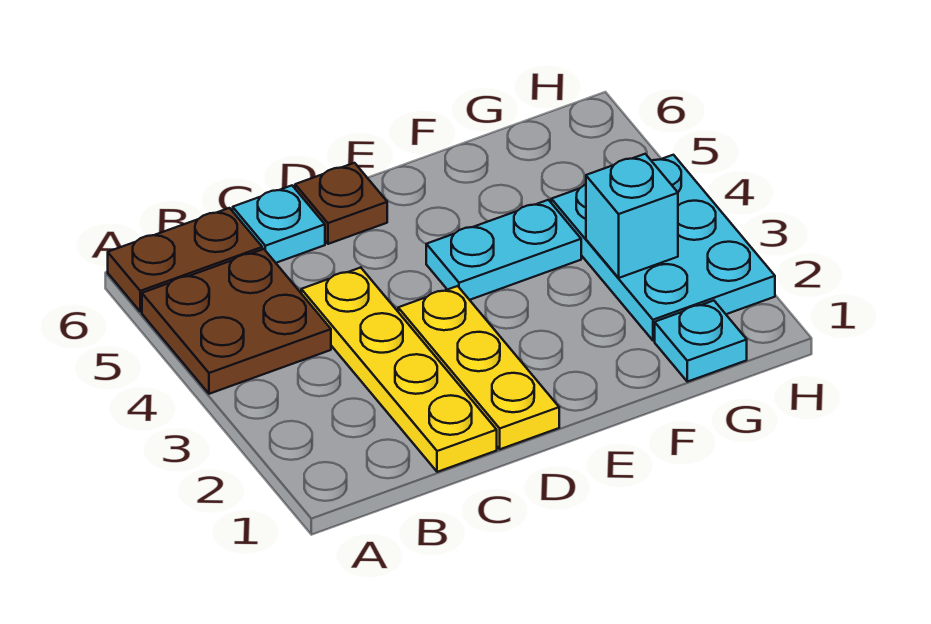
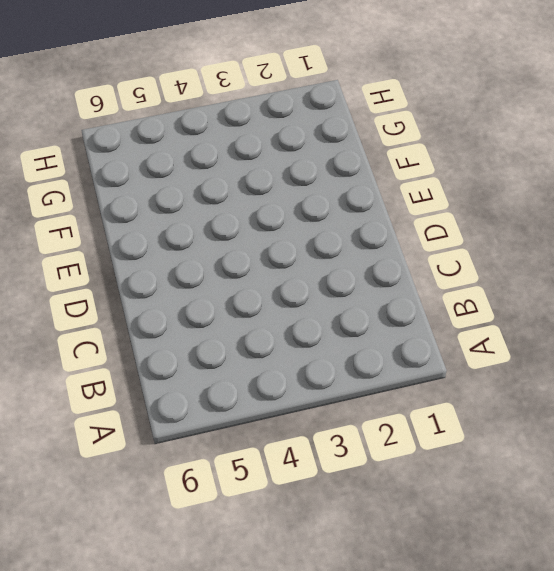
none -> brown plate A4:B5 level 1
none -> brown plate A6:B6 level 1

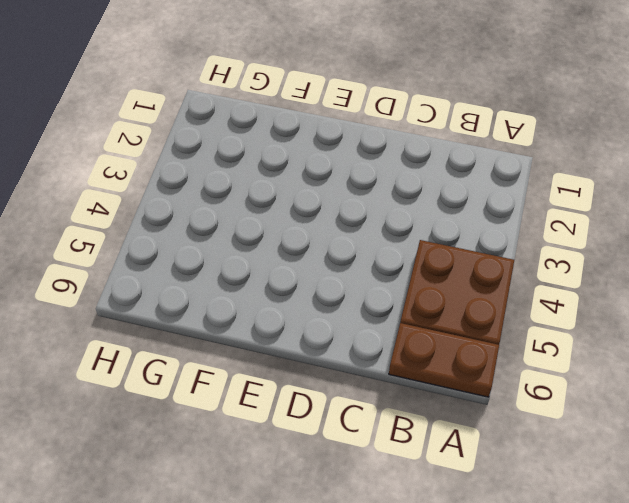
none -> yellow plate C1:C4 level 1
none -> cyan plate C6 level 1

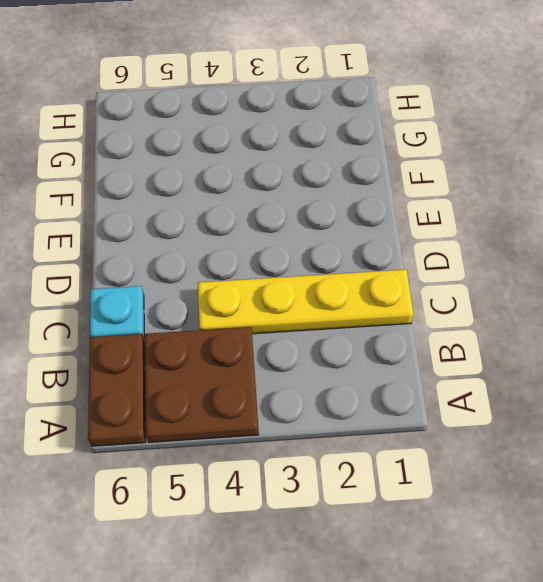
none -> yellow plate D1:D3 level 1
none -> brown plate D6 level 1

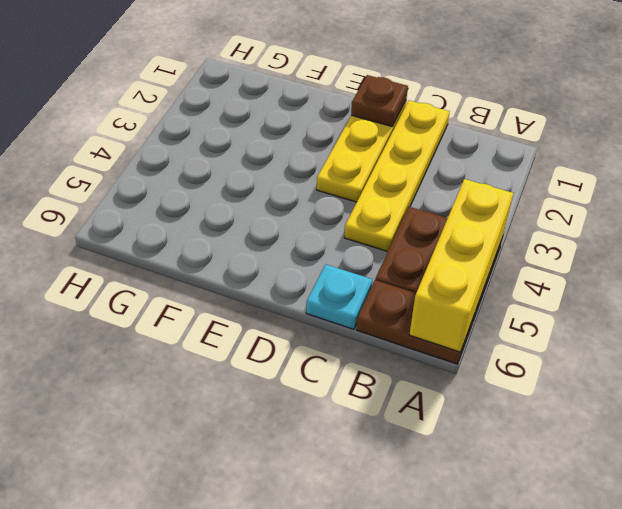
yellow brick A4:A6 level 2 -> none
brown plate D1 level 2 -> brown plate D6 level 1
none -> cyan plate E4:F4 level 1
none -> cyan plate G1 level 1

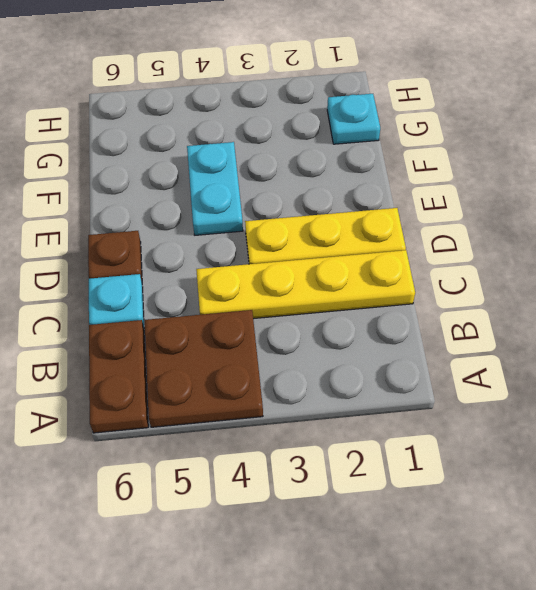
none -> cyan plate G2:H4 level 1
none -> cyan brick G3 level 2

